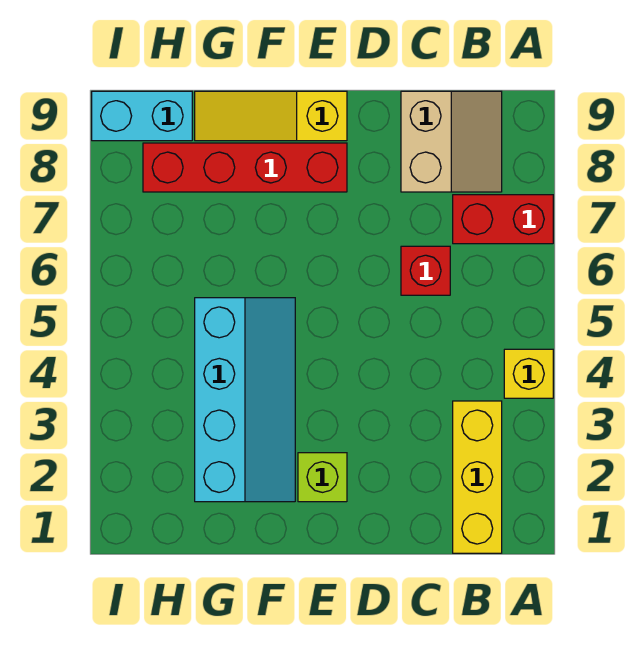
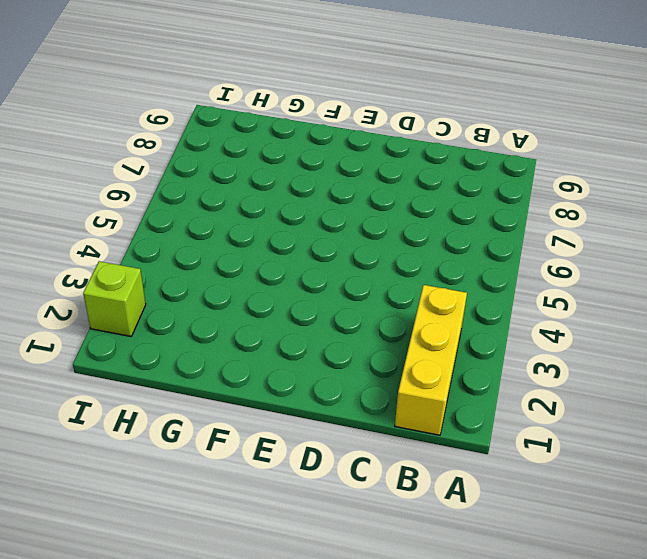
lime brick I2 level 1 -> lime brick E2 level 1
none -> yellow brick A4 level 1
none -> red brick A7:B7 level 1

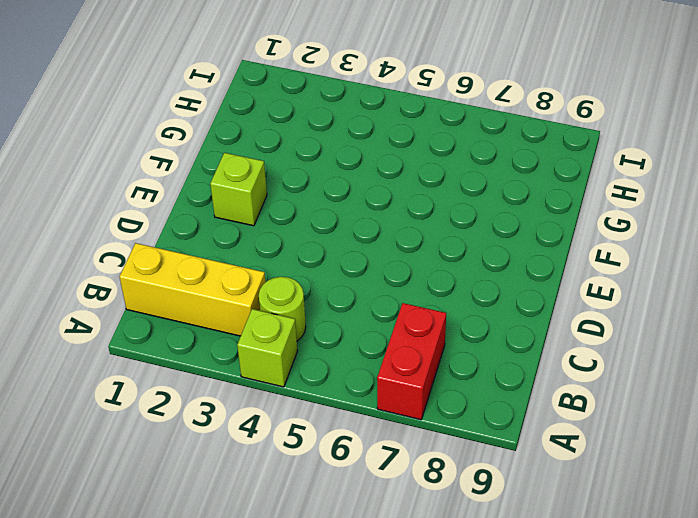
lime brick A4 level 1 -> yellow brick A4 level 1
lime round brick B4 level 1 -> none
none -> tan slope B8:C9 level 1 top C
none -> red brick C6 level 1

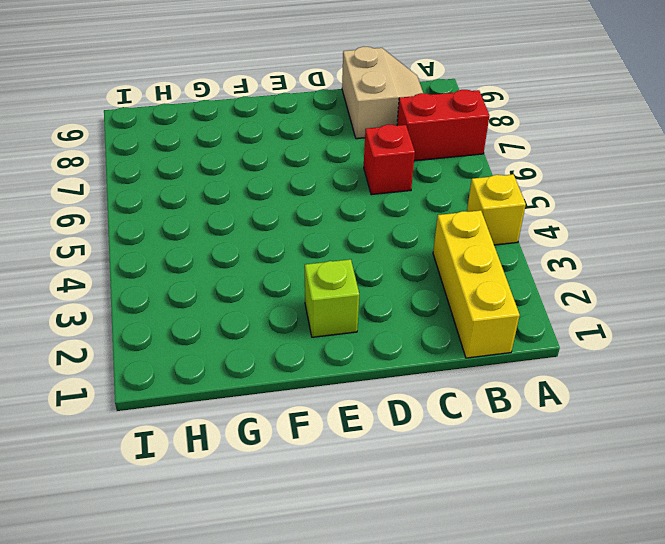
none -> red brick E8:H8 level 1
none -> yellow slope E9:G9 level 1 top E

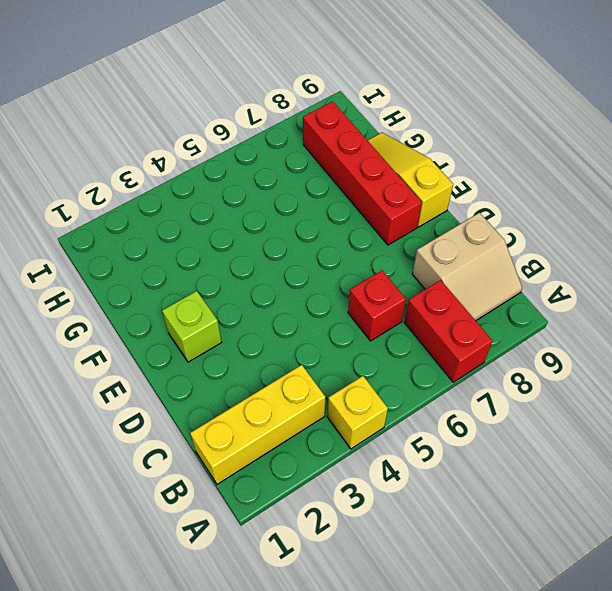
none -> cyan slope F2:G5 level 1 top G
none -> cyan brick H9:I9 level 1

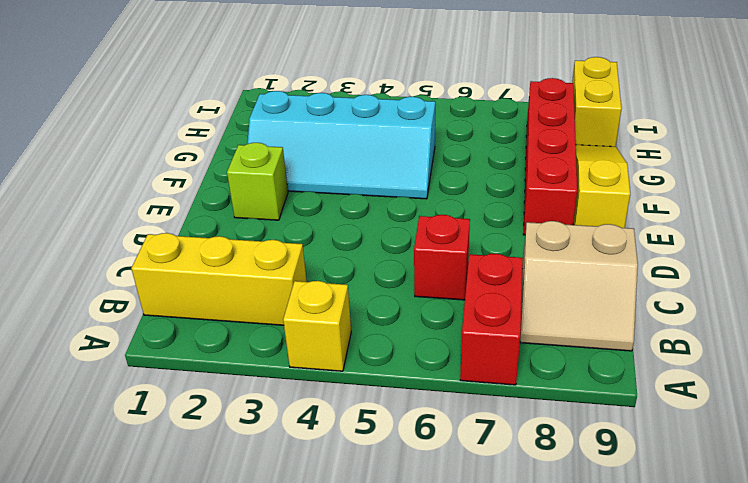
yellow brick H9:I9 level 1 -> cyan brick H9:I9 level 1

